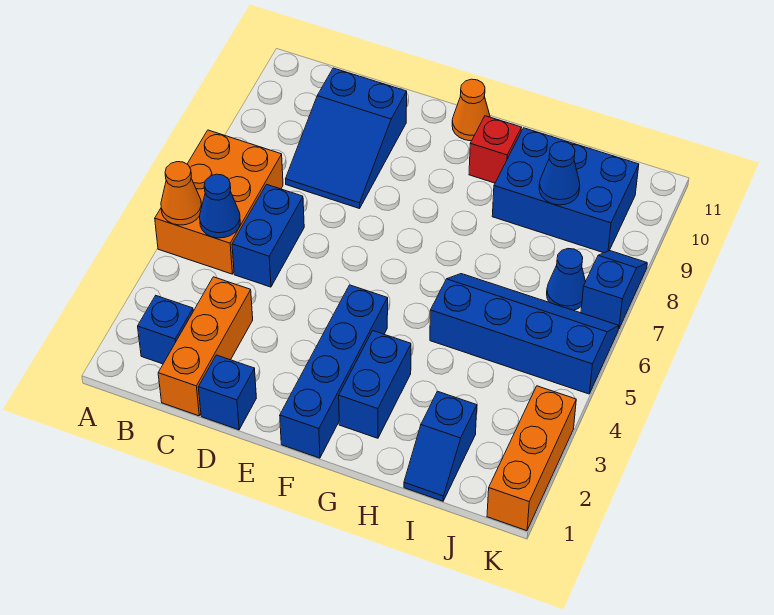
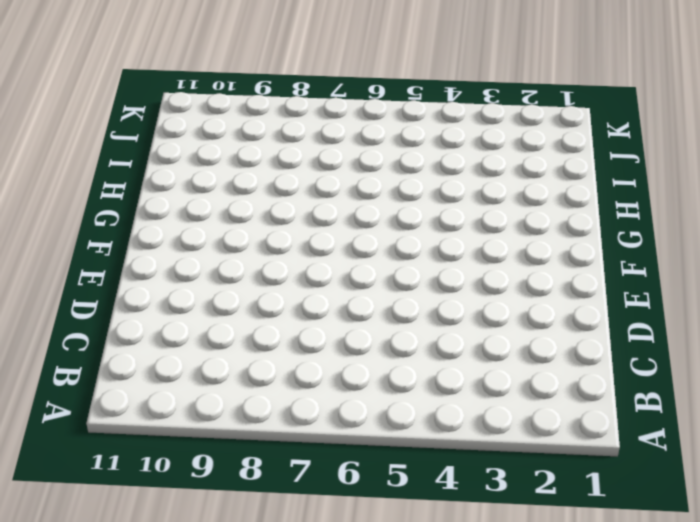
none -> orange brick A5:B7 level 1
none -> blue brick B2 level 1
none -> orange brick C1:C3 level 1

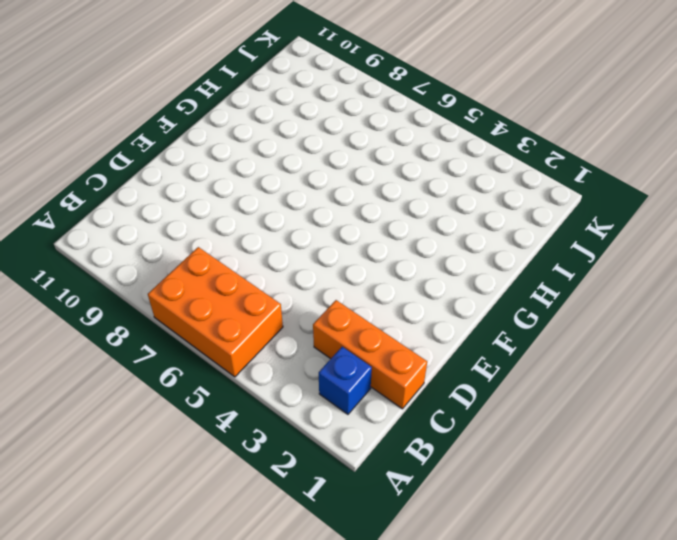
none -> blue brick C5:C6 level 1
none -> blue slope C8:D10 level 1 top 10
none -> blue brick D1 level 1

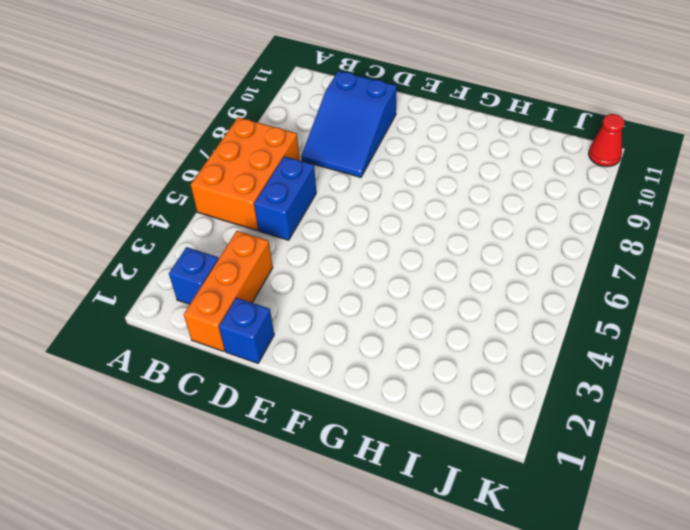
red cone K11 level 1 -> none
none -> blue brick F1:F4 level 1
none -> orange cone F11 level 1
none -> blue brick G2:G3 level 1

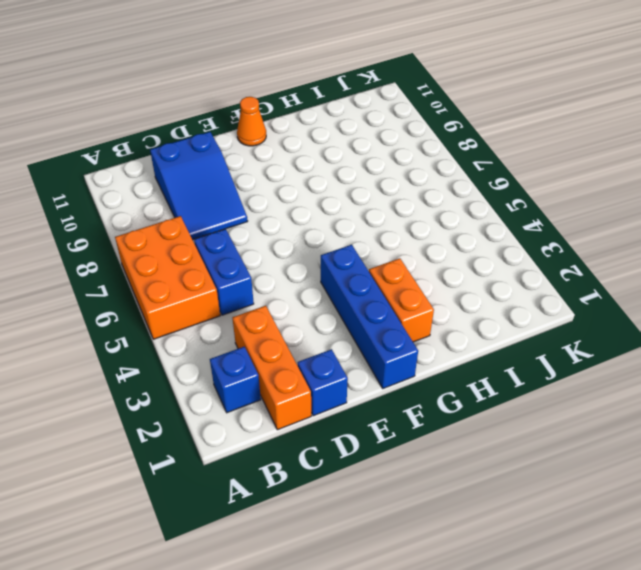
orange brick G2:G3 level 1 -> blue brick G2:G3 level 1
none -> red brick G10 level 1
none -> blue slope H5:K6 level 1 top 5
none -> blue brick H9:J10 level 1

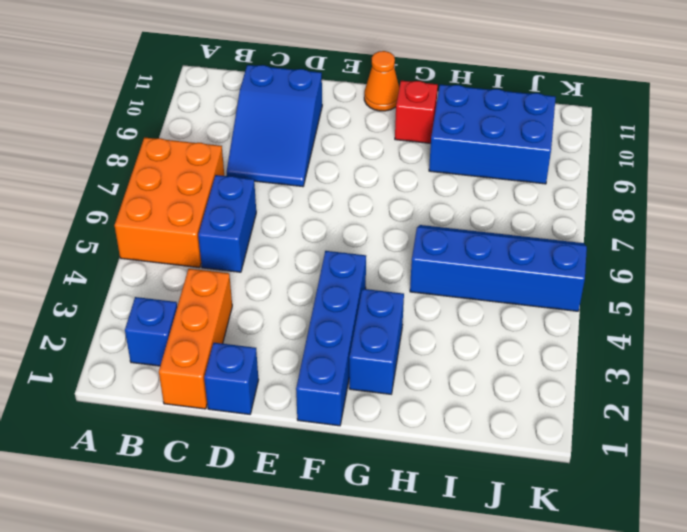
none -> blue slope I1:I2 level 1 top 2
none -> blue cone J7 level 1
none -> orange brick K1:K3 level 1

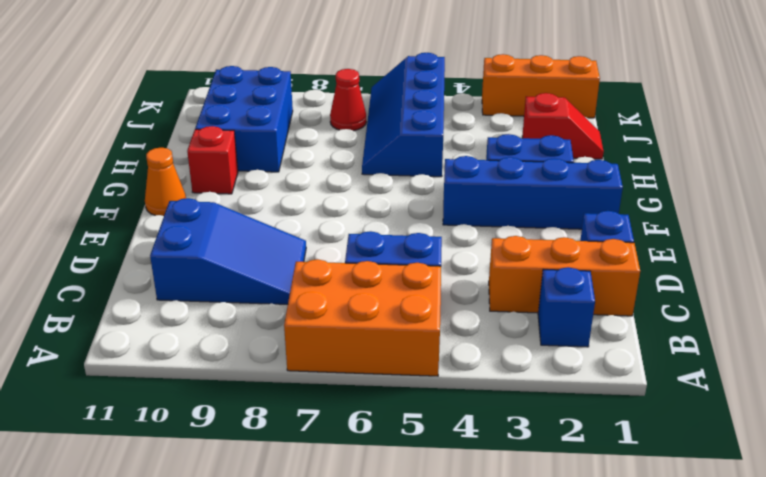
red slope I1:I2 level 1 top 2 -> blue slope I1:I2 level 1 top 2
red cone J7 level 1 -> blue cone J7 level 1
none -> blue slope K7:K8 level 1 top 7
none -> orange cone A5 level 2
none -> blue cone B5 level 2

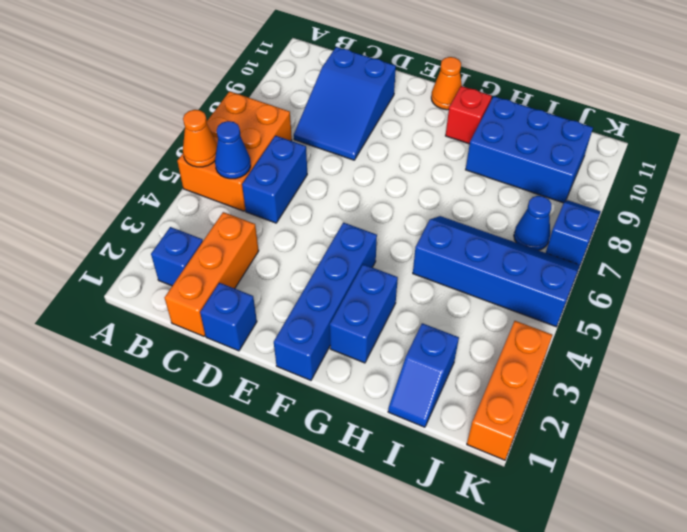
none -> blue cone I9 level 2

